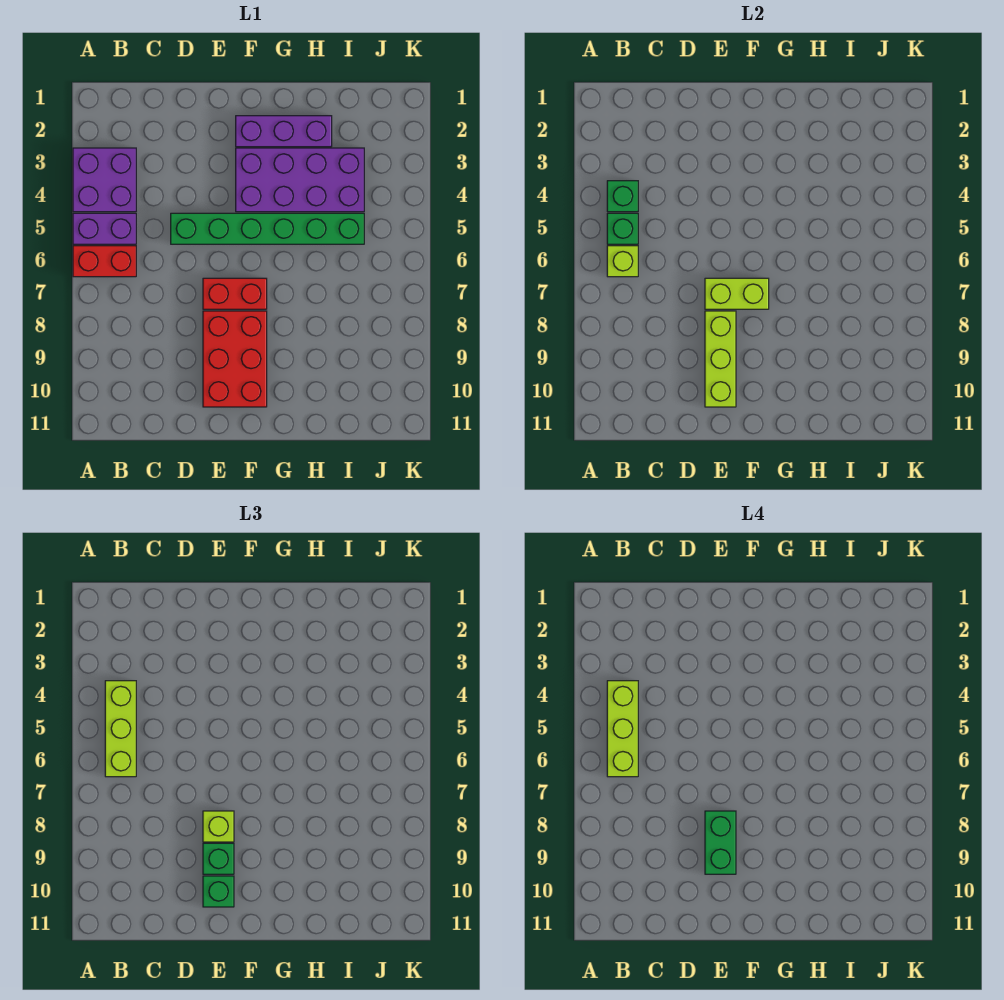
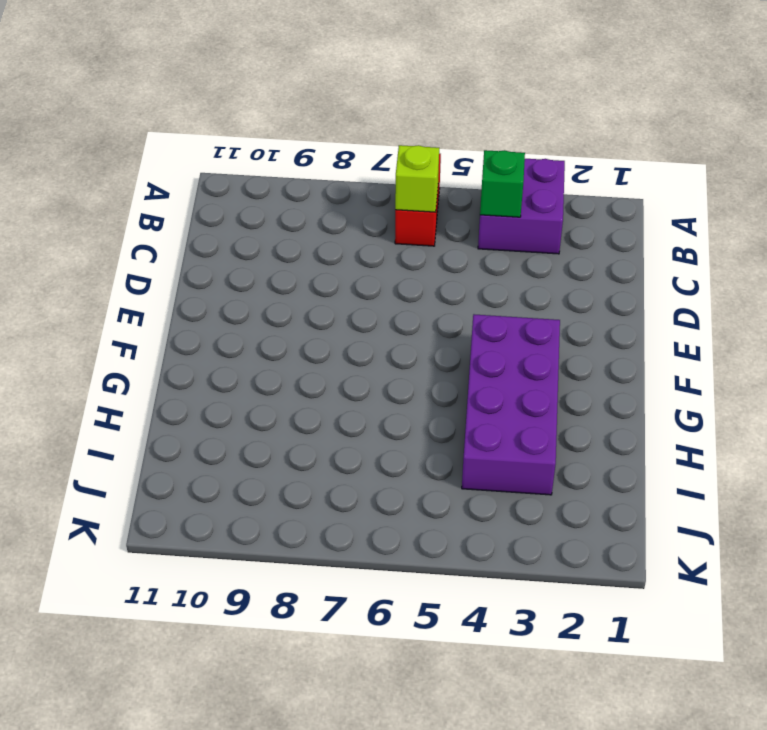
none -> purple brick A5:B5 level 1
none -> green brick D5:I5 level 1
none -> red brick E7:F7 level 1

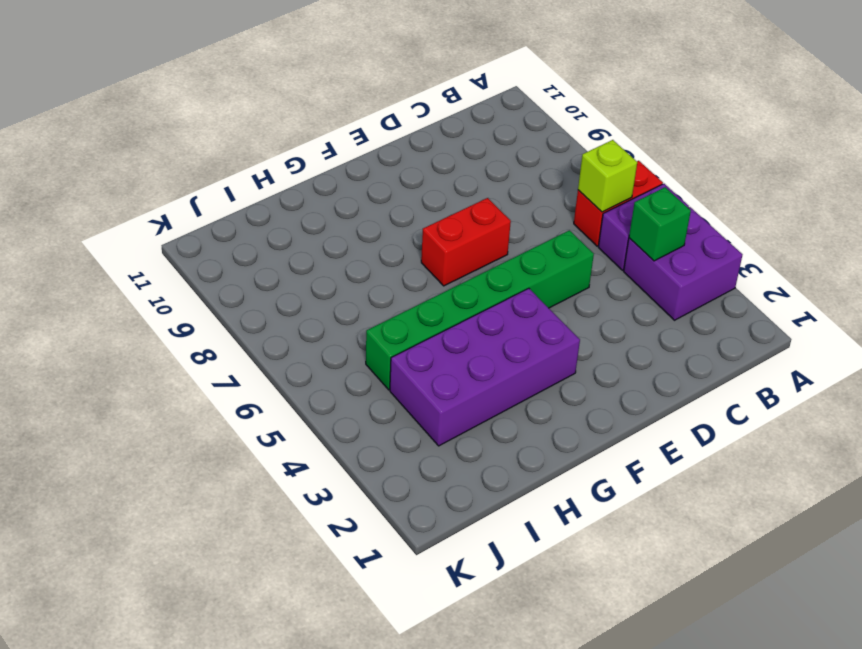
none -> red brick E8:F10 level 1
none -> purple brick F2:H2 level 1
none -> green brick B5 level 2

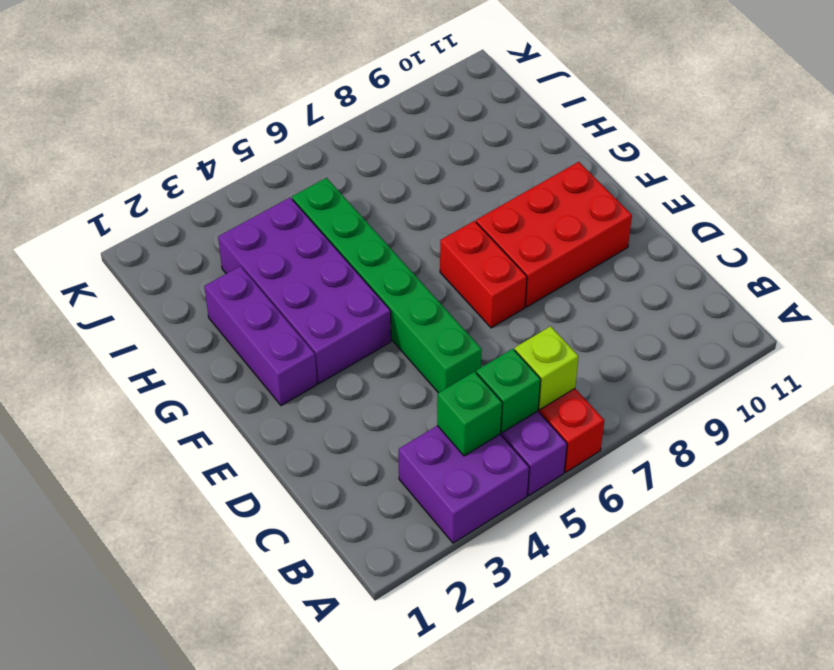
none -> lime brick E7:F7 level 2
none -> lime brick E8:E10 level 2
none -> lime brick B4:B6 level 3

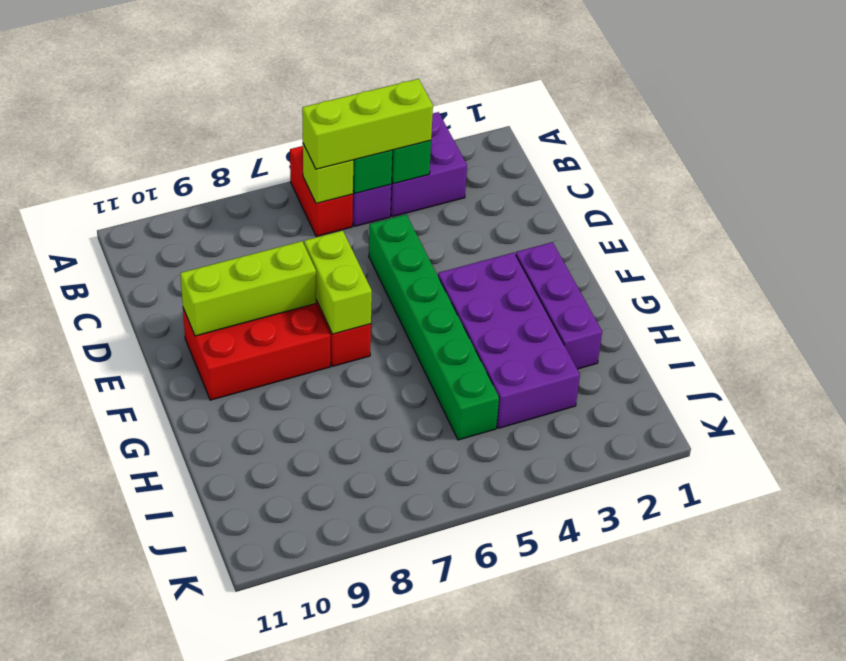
none -> lime brick E8 level 3
none -> green brick E9 level 3
none -> green brick E10 level 3

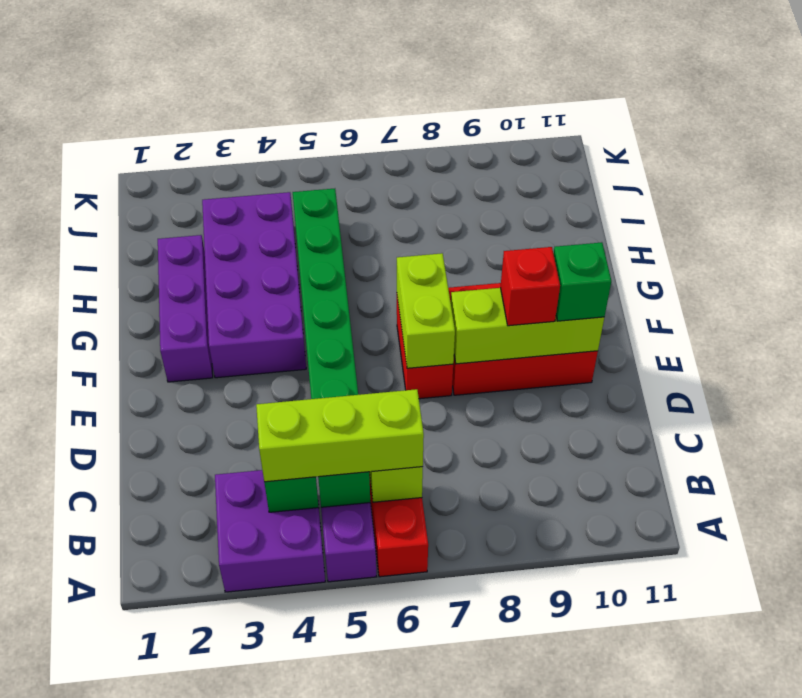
red brick E9 level 3 -> green brick E9 level 3
none -> lime brick E8 level 3
none -> lime brick B4:B6 level 4
none -> green brick E8:E9 level 4

